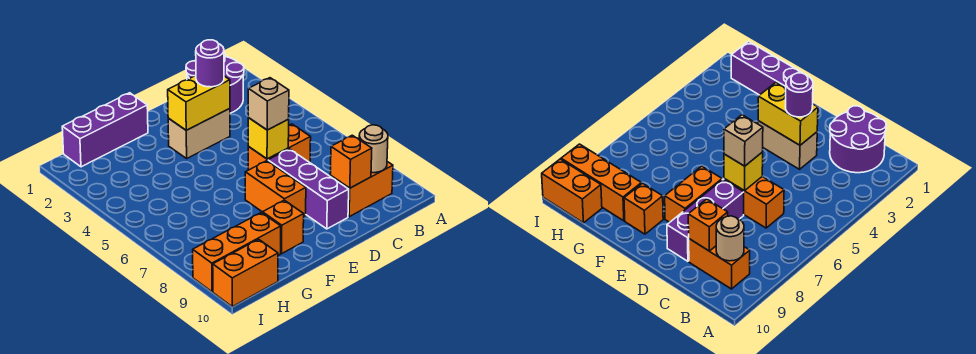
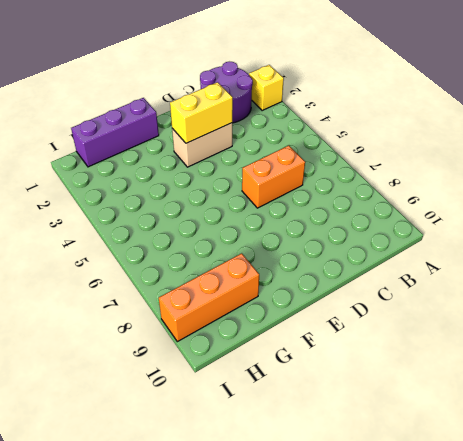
yellow brick A2 level 1 -> yellow brick D6 level 2
none -> orange brick B9:C9 level 1
none -> purple brick D7:D9 level 1
none -> orange brick E7:E8 level 1

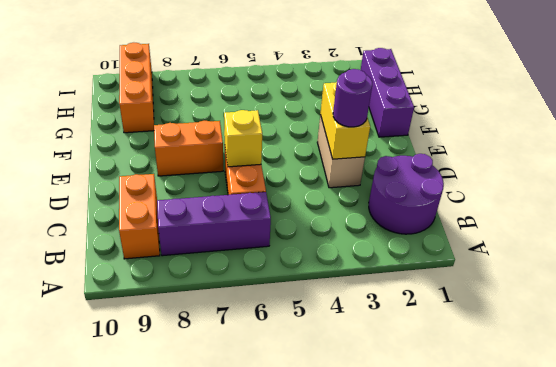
purple brick B6:B8 level 1 -> purple brick D7:D9 level 1
none -> orange brick F9 level 1
none -> orange brick H10:I10 level 1
none -> tan round brick B9 level 2

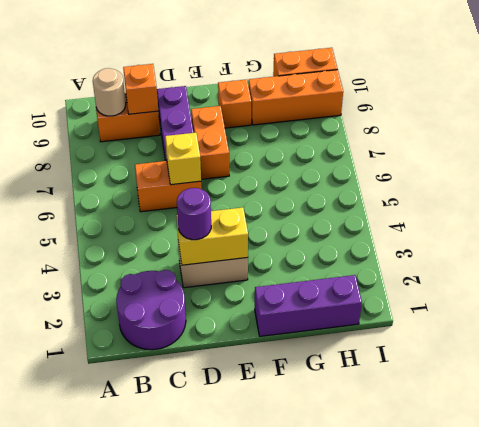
none -> tan brick D6 level 3

